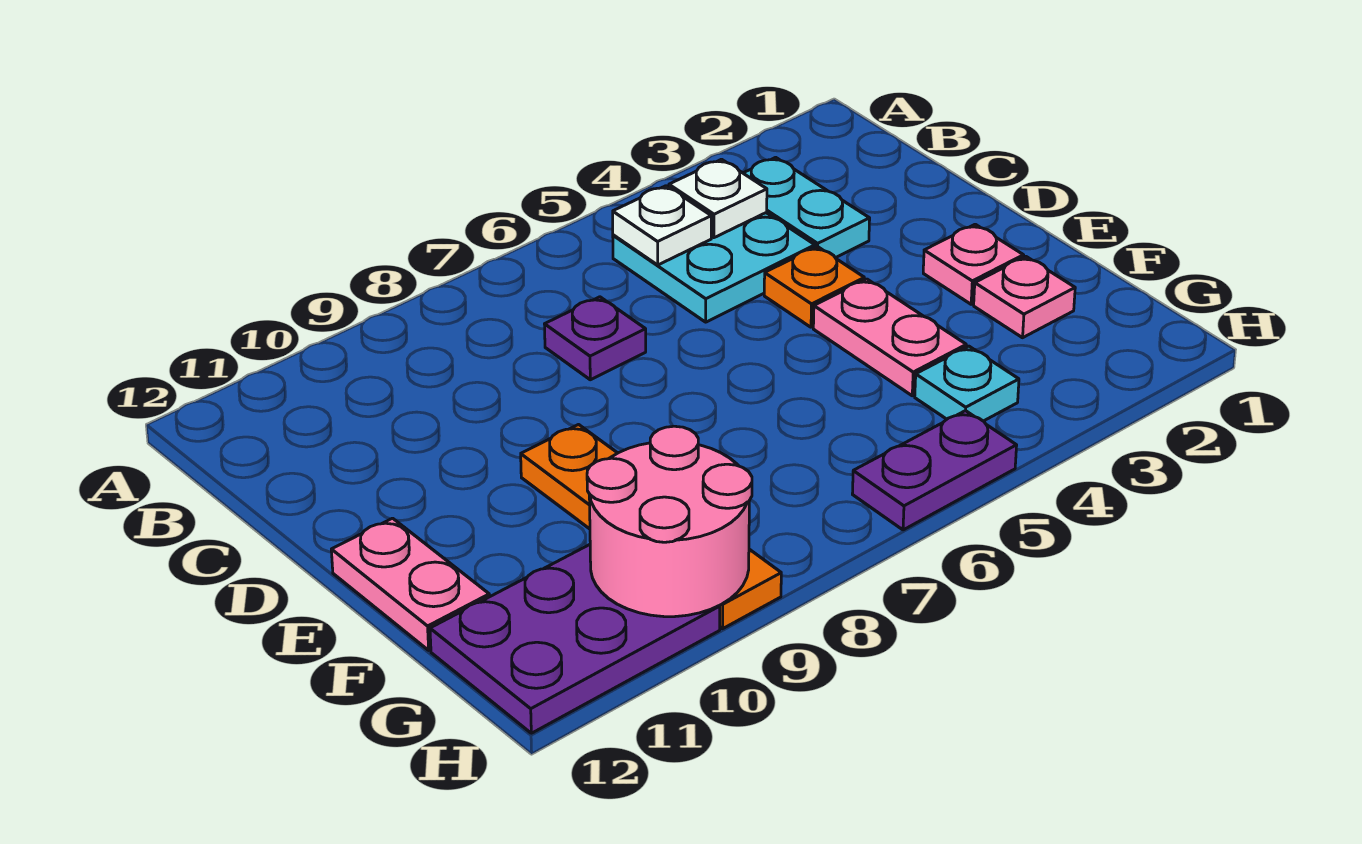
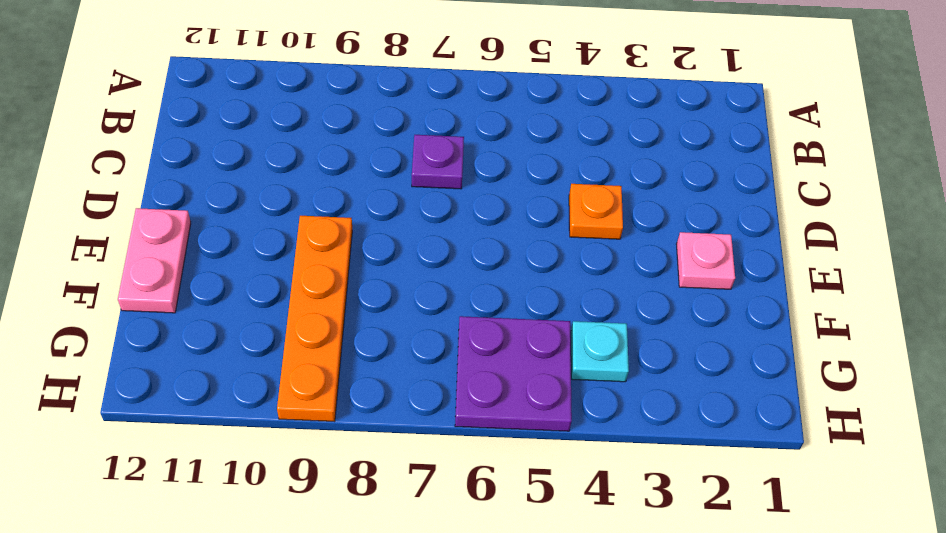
purple plate G5:H6 level 1 -> purple plate H5:H6 level 1
none -> cyan plate B3:C3 level 1
none -> cyan plate B4:C5 level 1
none -> pink plate E4:F4 level 1

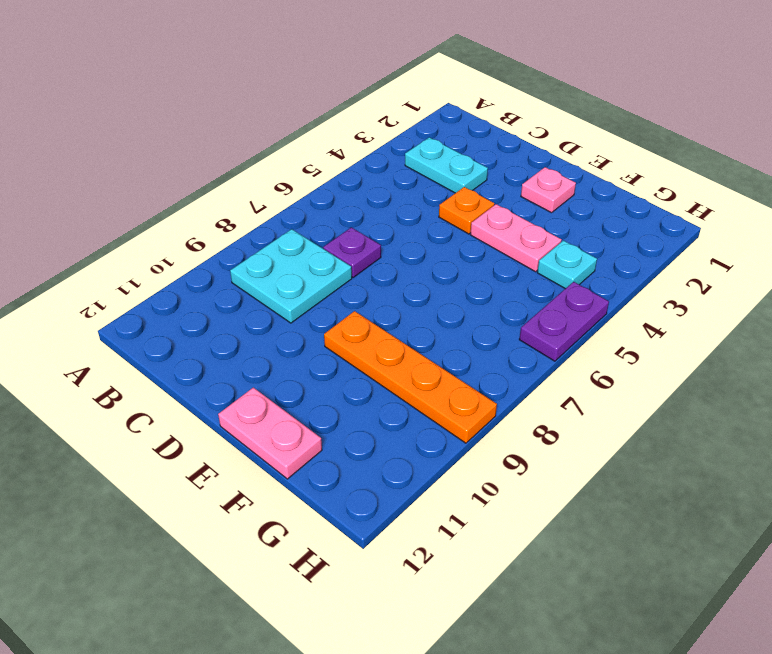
cyan plate B8:C9 level 1 -> cyan plate B4:C5 level 1
none -> pink plate F2 level 1
none -> purple plate G10:H12 level 1
none -> white plate B4 level 2

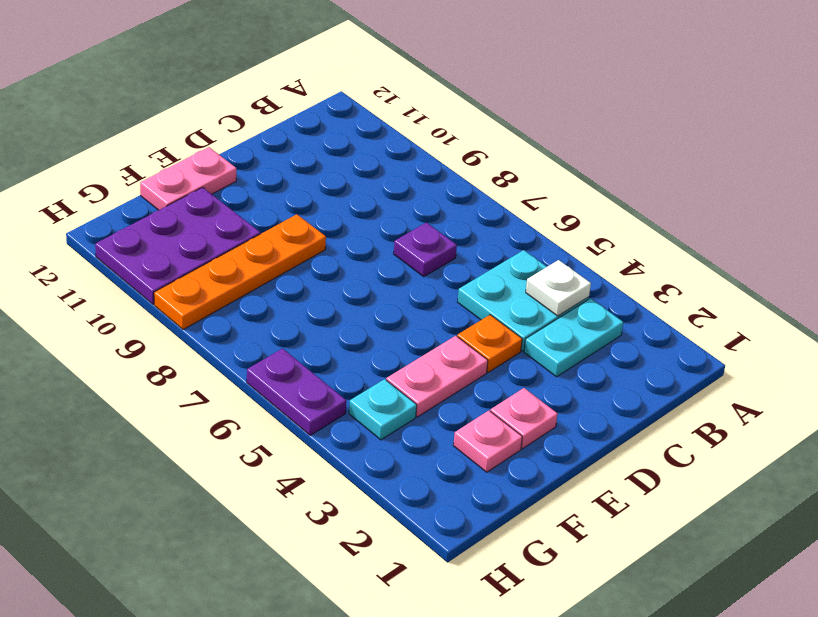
purple plate F10:H11 level 1 -> purple plate G10:H12 level 1
none -> white plate B5 level 2
none -> pink round brick G9:H10 level 2

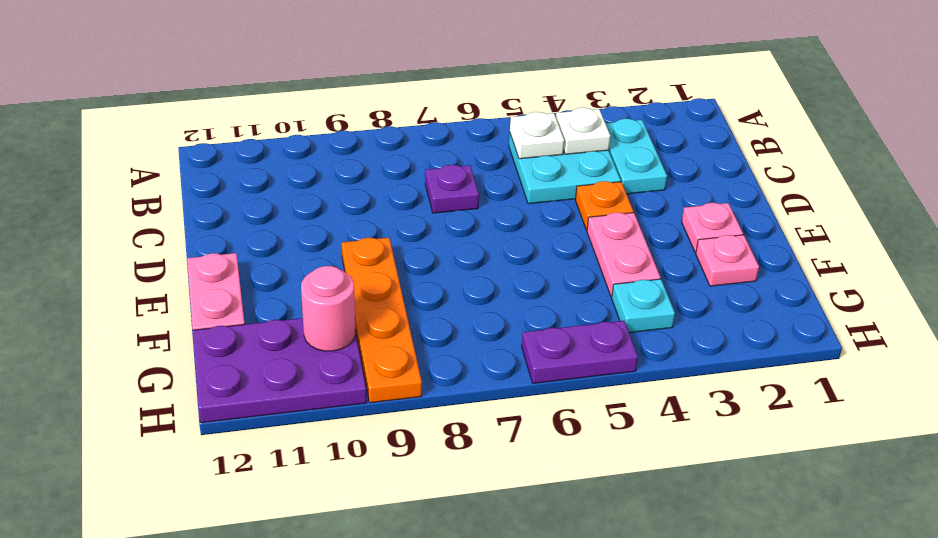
pink round brick G10 level 2 -> pink round brick G9:H10 level 2

